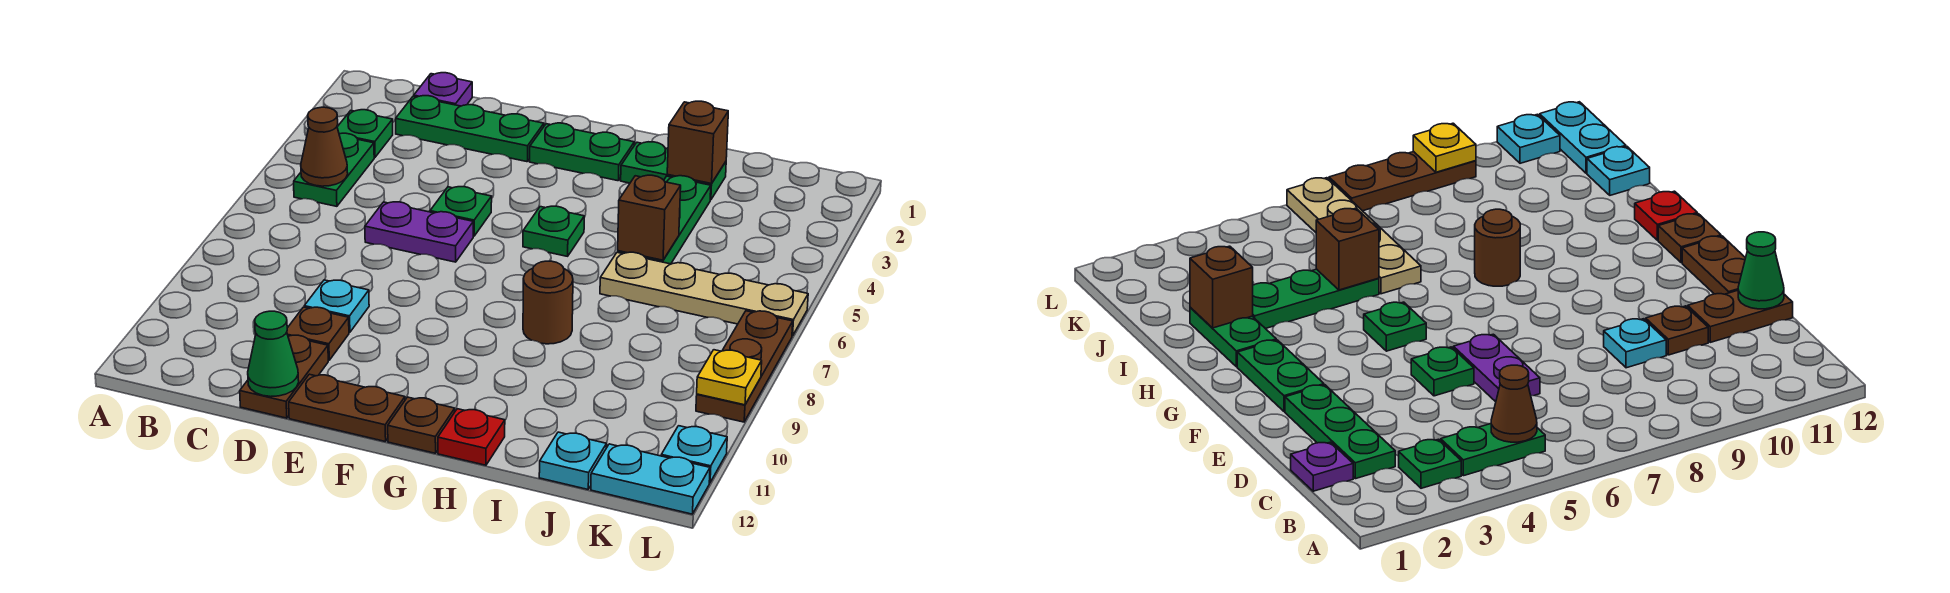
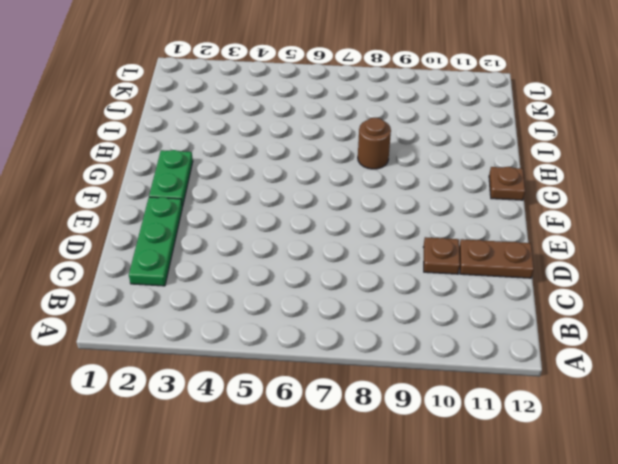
none -> green plate B3 level 1
none -> green plate B4:B5 level 1
none -> purple plate C1 level 1

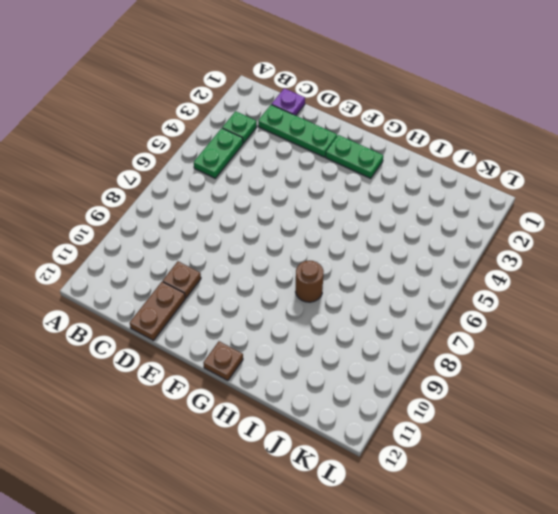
none -> purple plate D6:E6 level 1
none -> cyan plate D9 level 1
none -> green plate E5 level 1

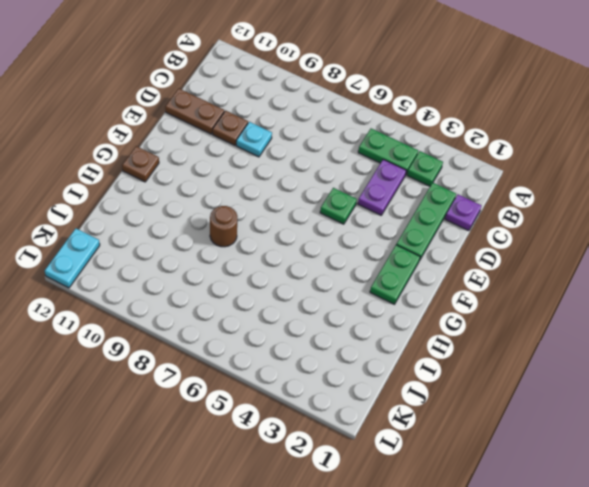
purple plate C4:D4 level 1 -> purple plate D6:E6 level 1
none -> brown plate E12:F12 level 1
none -> green plate G5 level 1
none -> green plate H2:I2 level 1

